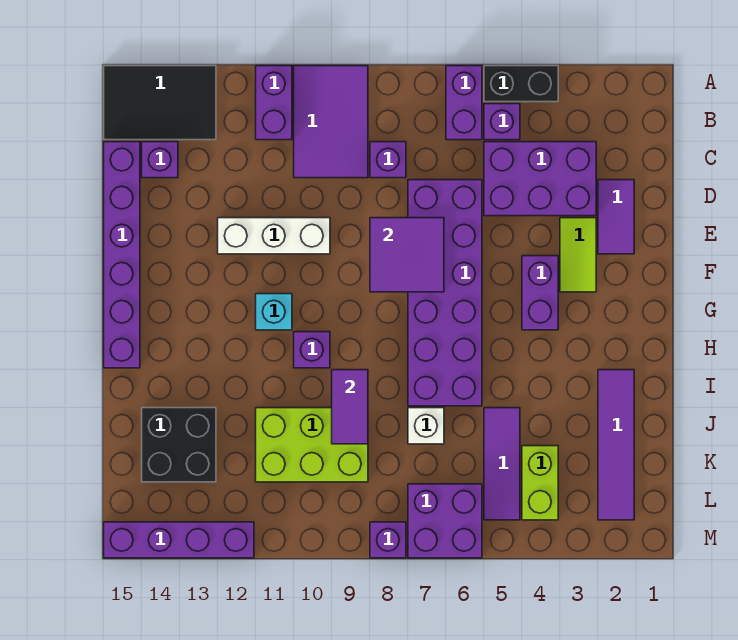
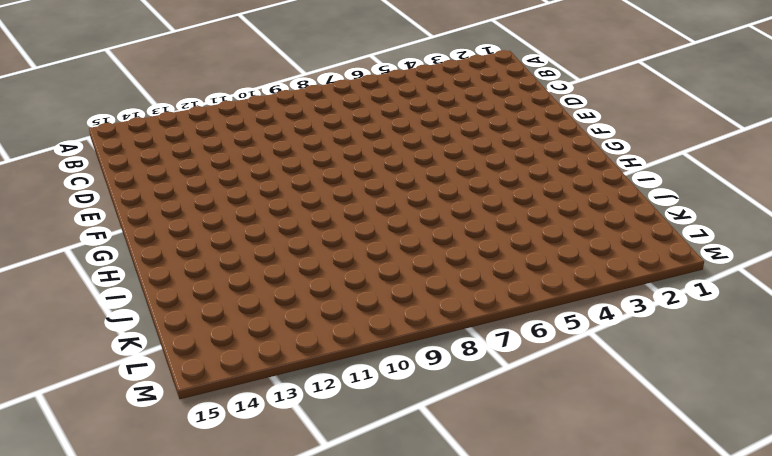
none -> black brick A4:A5 level 1
none -> purple brick A6:B6 level 1
none -> purple tile A9:C10 level 1

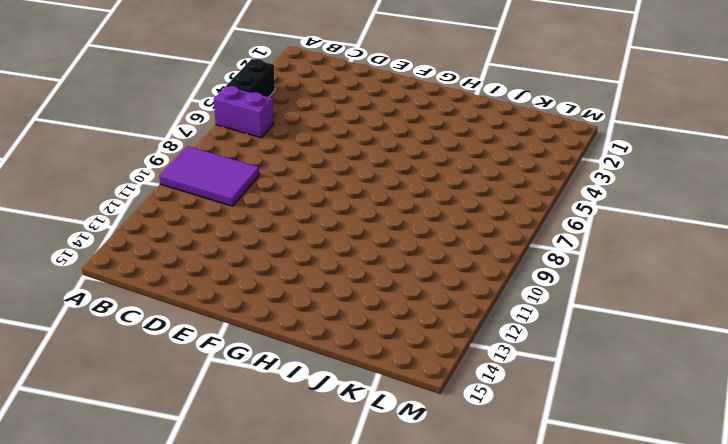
none -> purple brick A11:B11 level 1
none -> black tile A13:B15 level 1
none -> purple brick B5 level 1

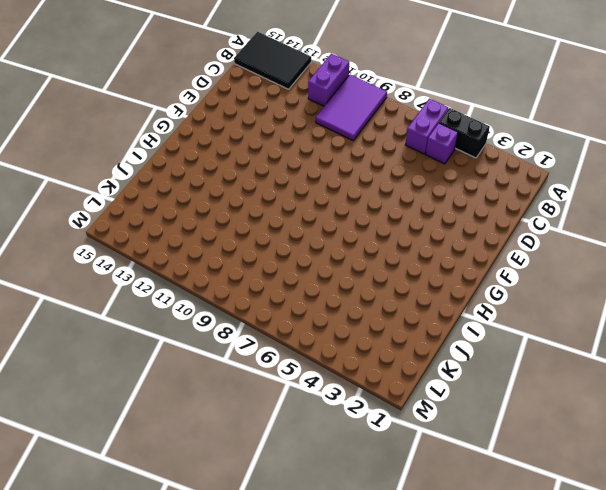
none -> purple brick C3:D5 level 1
none -> purple brick C8 level 1
none -> purple brick C14 level 1

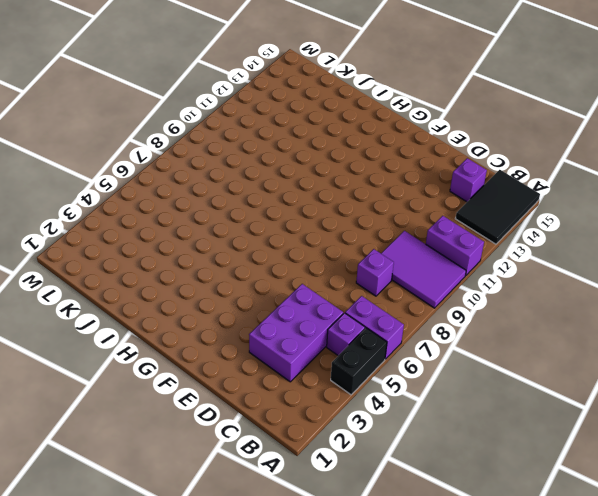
none -> purple brick C15:H15 level 1
none -> purple tile D2:E2 level 1
none -> purple brick D6:I7 level 1

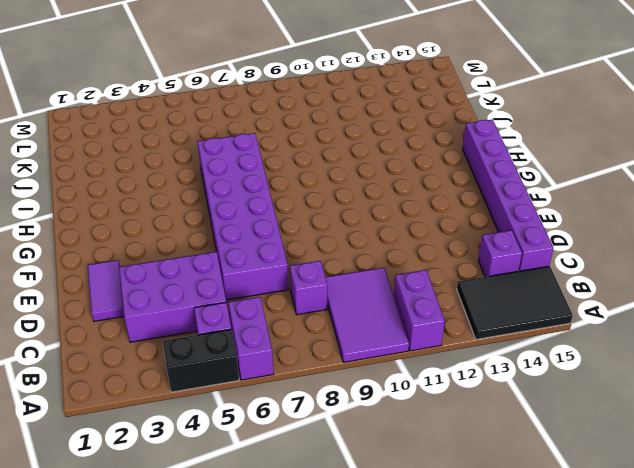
none -> lime tile E3:F3 level 1
none -> white brick E10:E12 level 1
none -> purple brick F4:G4 level 1

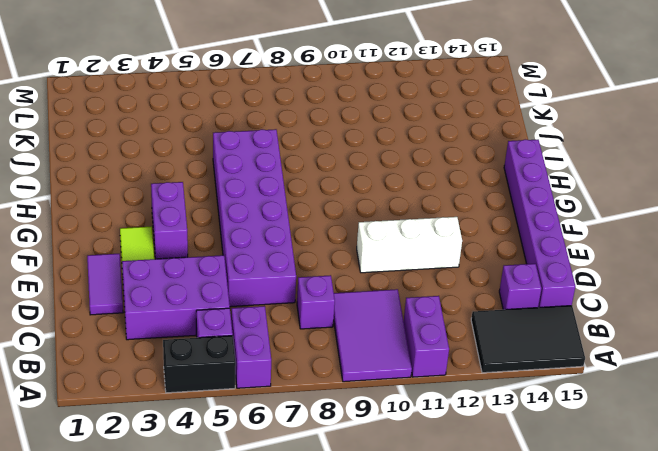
none -> cyan brick G11 level 1
none -> purple brick H10 level 1
none -> purple tile I2:L2 level 1

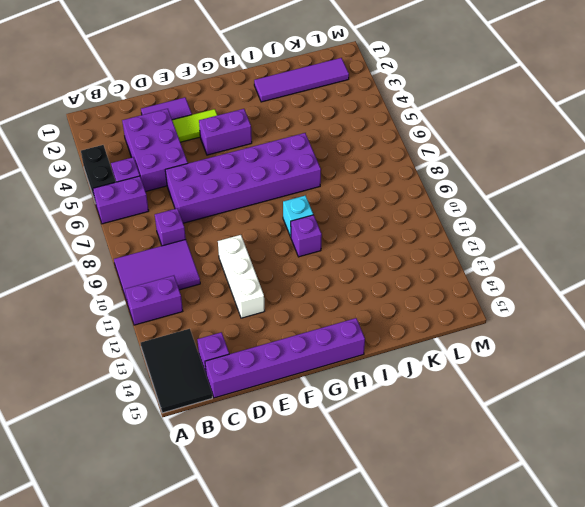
cyan brick H9 level 1 -> cyan brick G11 level 1
none -> purple tile J5:L5 level 1
none -> white brick J7 level 1
none -> lime brick J9:K11 level 1

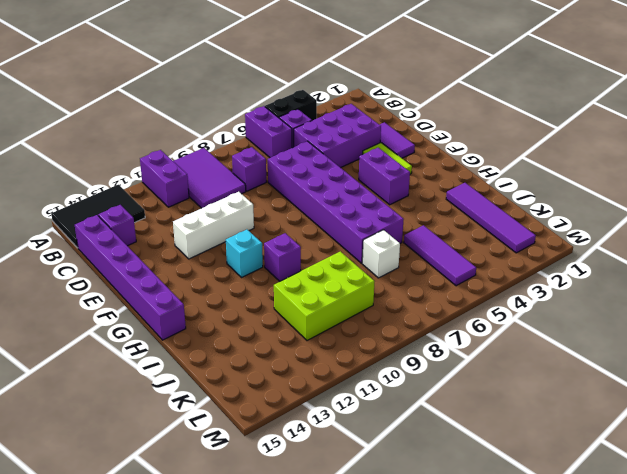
none -> black brick J13:K14 level 1
none -> lime brick K4:L4 level 1
none -> purple brick L6:M7 level 1

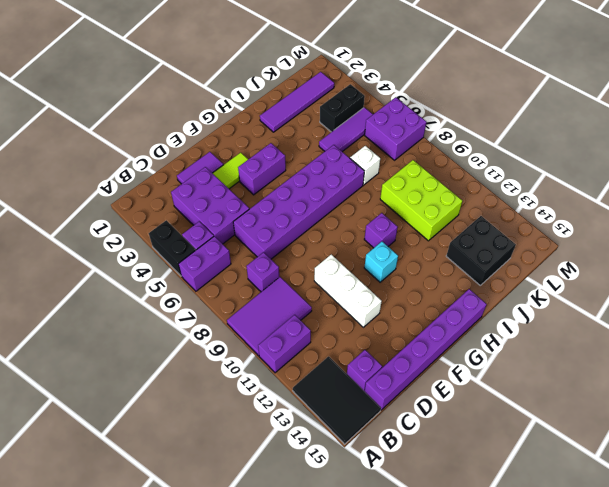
black brick K4:L4 level 1 -> lime brick K4:L4 level 1
none -> purple brick M8 level 1
none -> purple brick M12:M15 level 1
none -> purple tile E7:F8 level 2

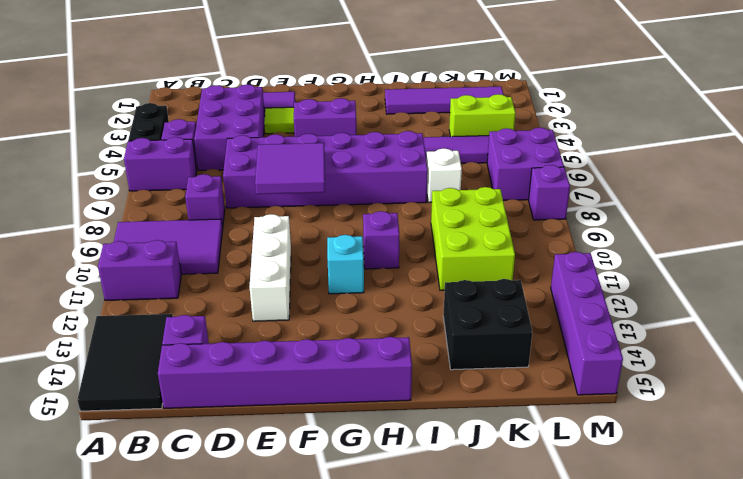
none -> purple tile I9:J9 level 2

